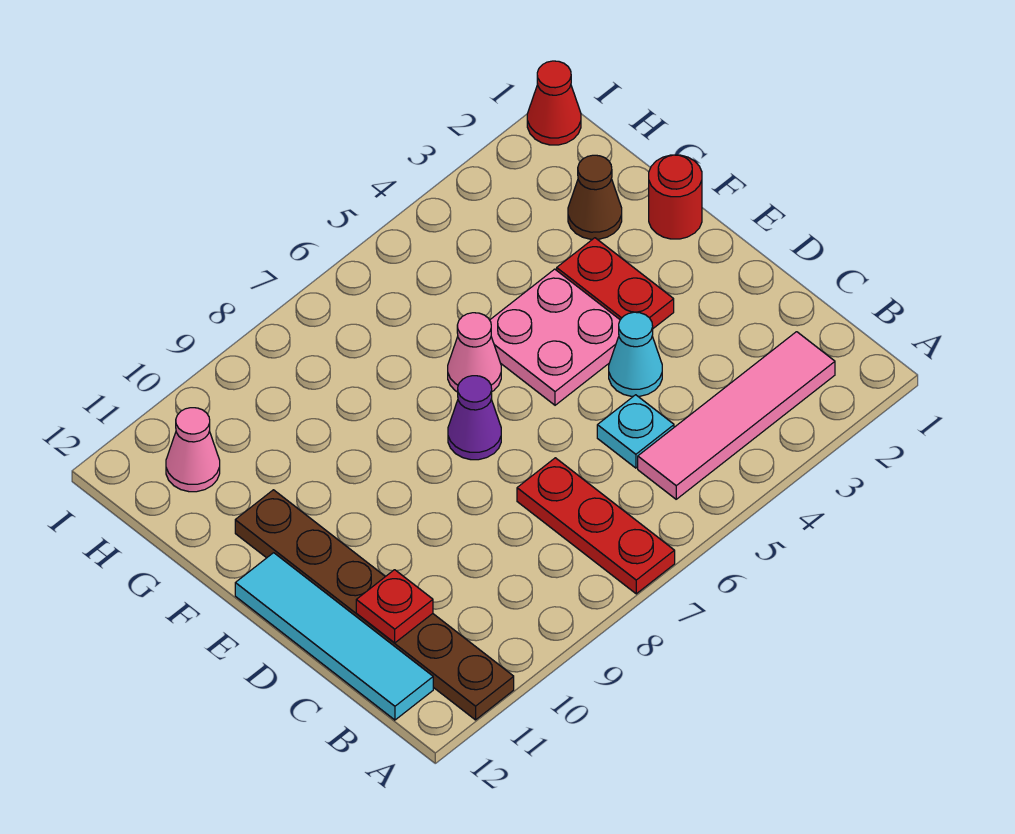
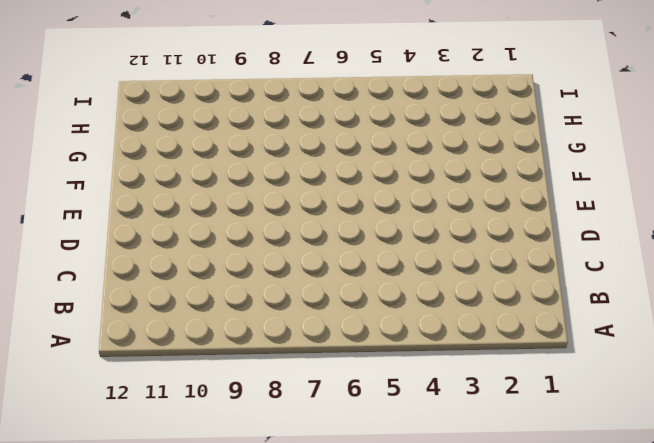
none -> red plate A7:C7 level 1
none -> brown plate A11:F11 level 1
none -> pink tile B2:B5 level 1

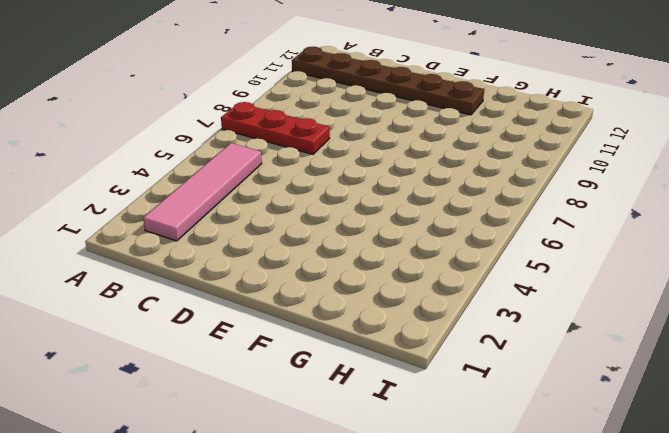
none -> cyan tile B12:E12 level 1
none -> cyan plate C5 level 1
none -> cyan cone D4 level 1

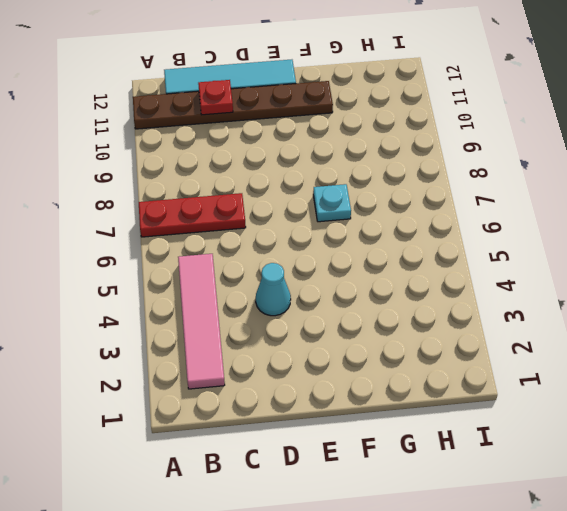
cyan plate F7 level 1 -> cyan plate C5 level 1
none -> red plate E3:F3 level 1
none -> pink plate E4:F5 level 1
none -> purple cone E7 level 1

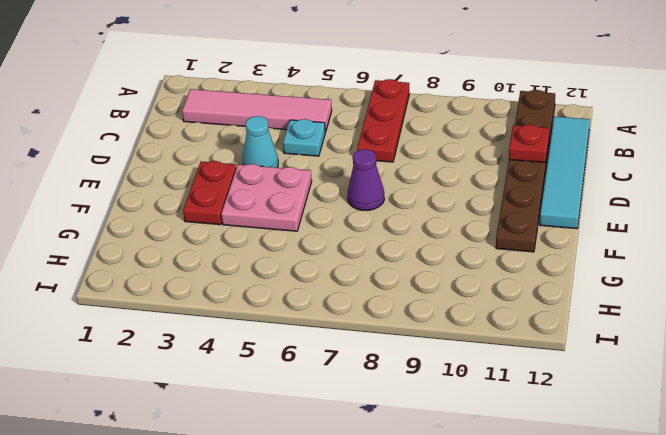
none -> red round brick F1 level 1
none -> pink cone F6 level 1
none -> brown cone G2 level 1

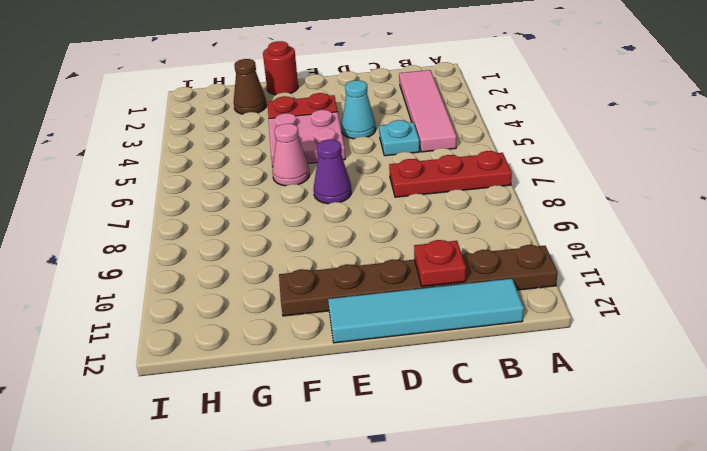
none -> pink cone H11 level 1
none -> red cone I1 level 1

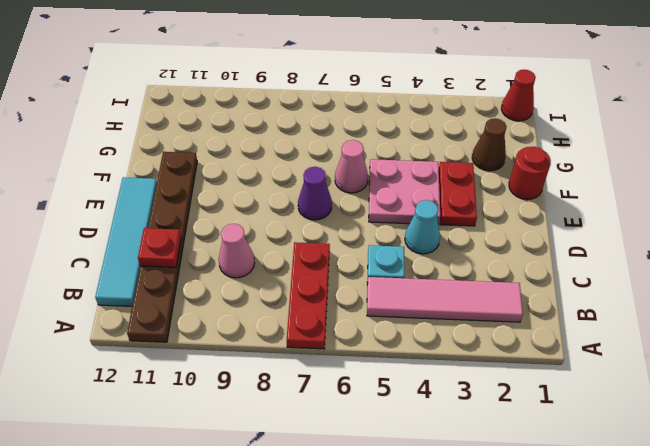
pink cone C9 level 1 -> pink cone H11 level 1

